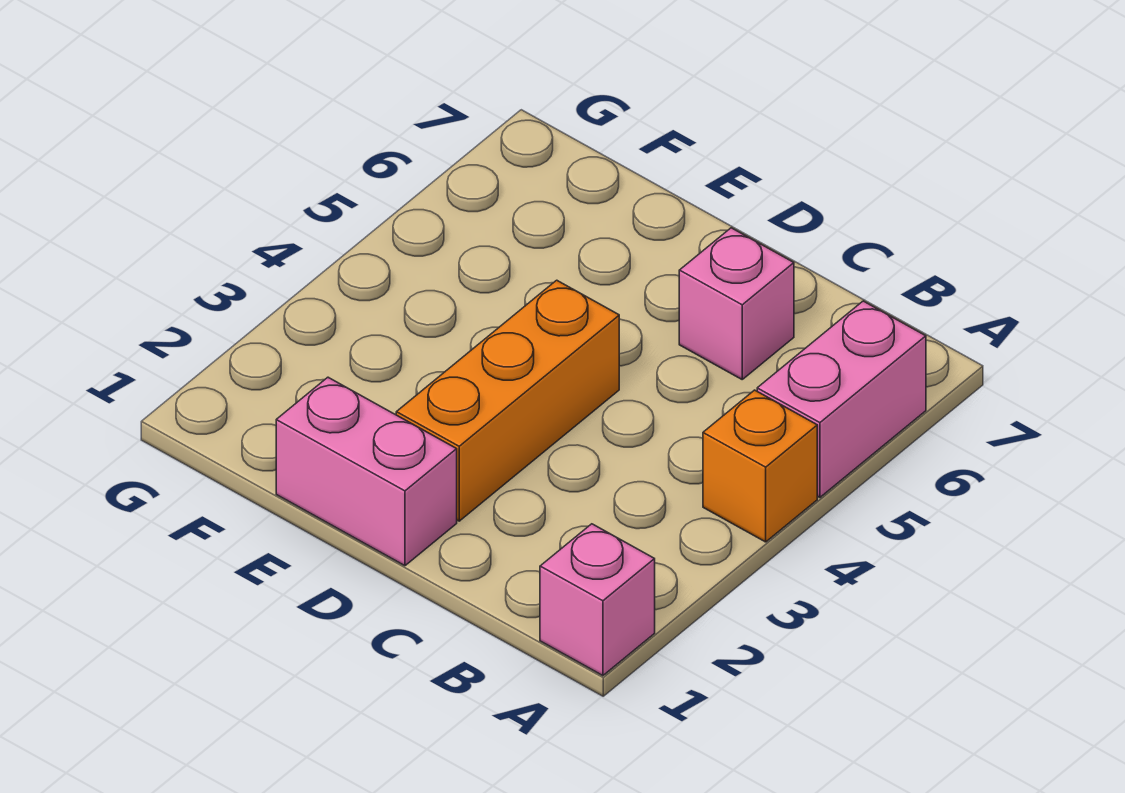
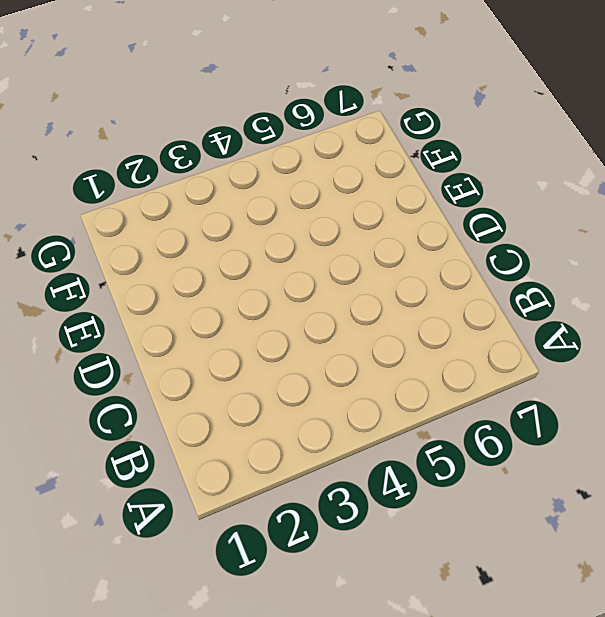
none -> pink brick A1 level 1
none -> orange brick A4 level 1

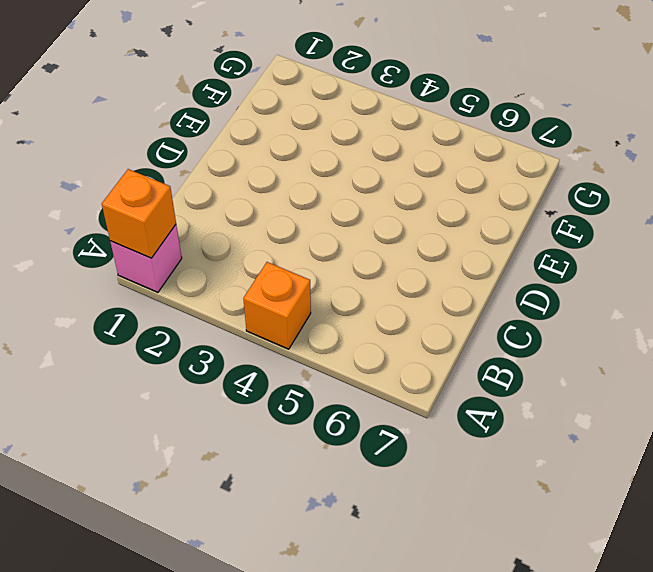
orange brick A1 level 2 -> none
none -> pink brick A5:A6 level 1
none -> pink brick C6 level 1

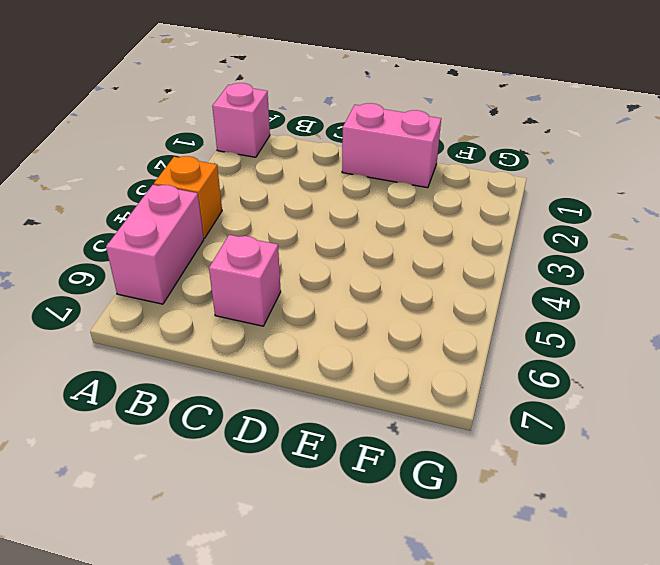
none -> orange brick D2:D4 level 1

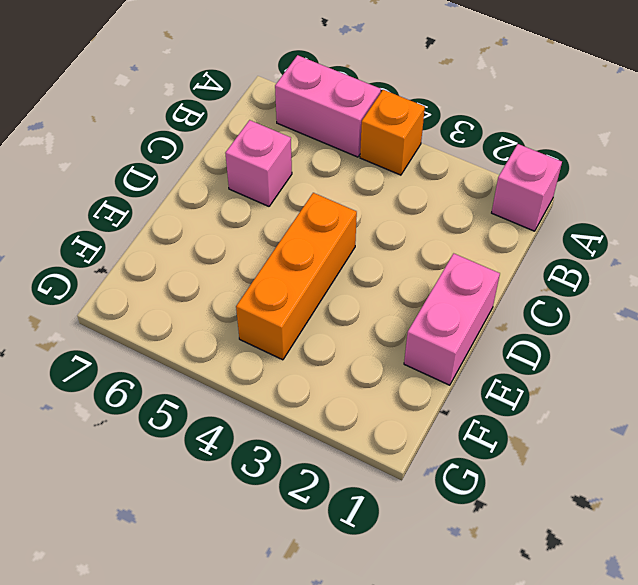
orange brick D4:F4 level 1 -> orange brick D2:D4 level 1

